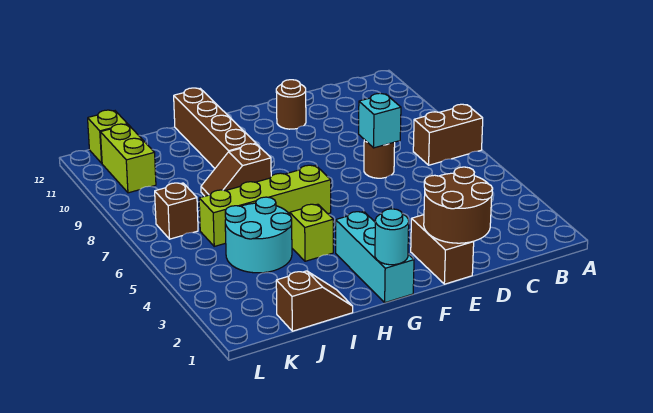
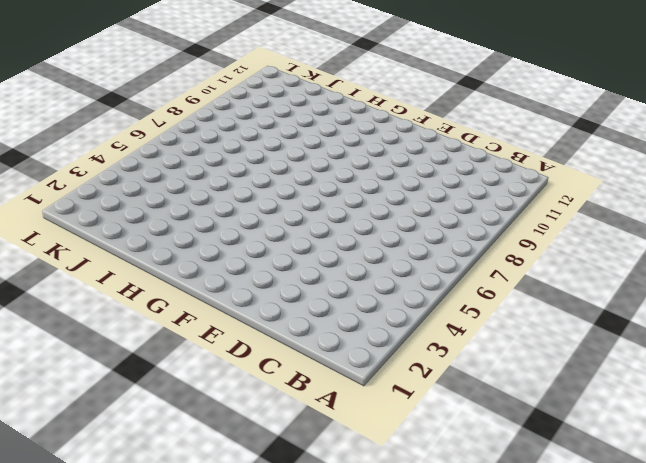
none -> brown brick A7:B7 level 1
none -> brown round brick D7 level 1
none -> brown brick E1:E2 level 1

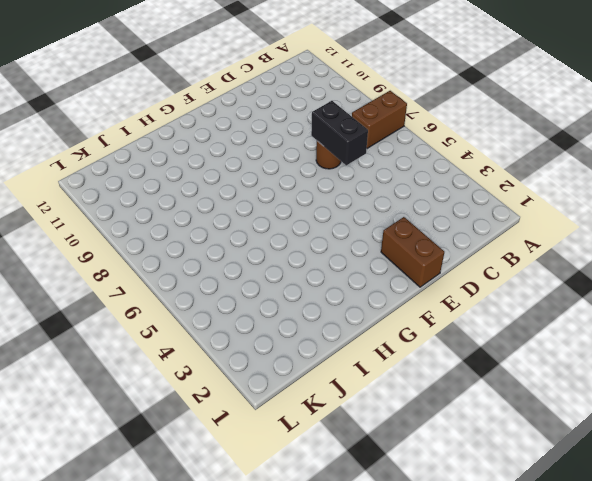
black brick D6:D7 level 2 -> cyan brick D7 level 2
none -> brown round brick E11 level 1
none -> cyan brick G1:G3 level 1
none -> lime brick G6:J6 level 1

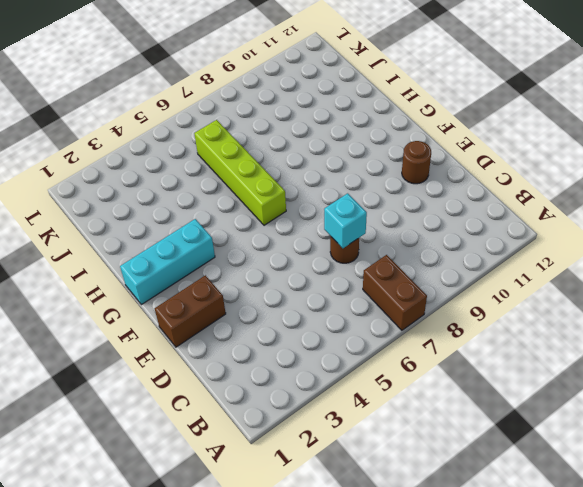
none -> lime brick H4 level 1
none -> brown slope H8:I8 level 1 top H
none -> brown brick H9:H12 level 1

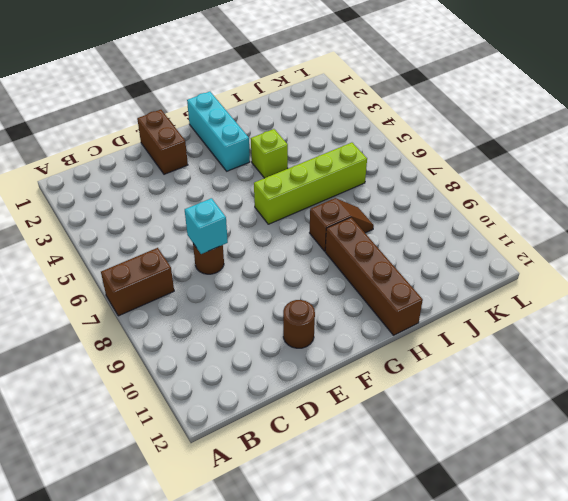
none -> brown slope I1:J1 level 1 top J
none -> cyan round brick I4:J5 level 1
none -> brown brick K7 level 1

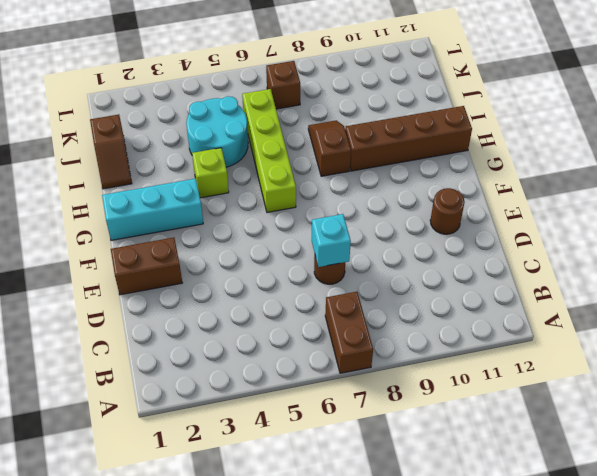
none -> lime brick K10:K11 level 1
none -> lime brick K12 level 1
none -> brown round brick D1:E2 level 2

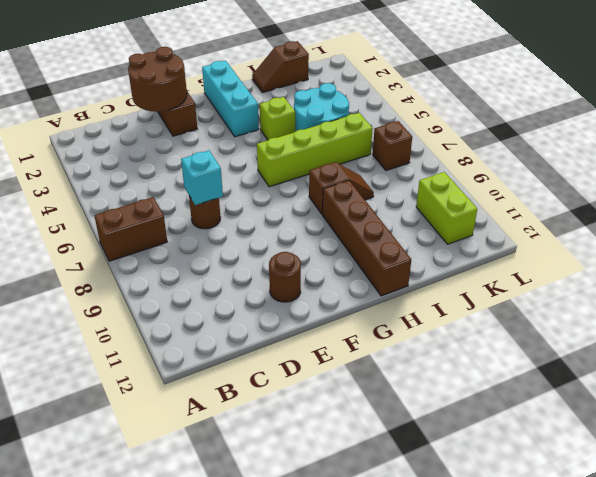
none -> lime brick K12 level 1
none -> cyan round brick G1 level 2

